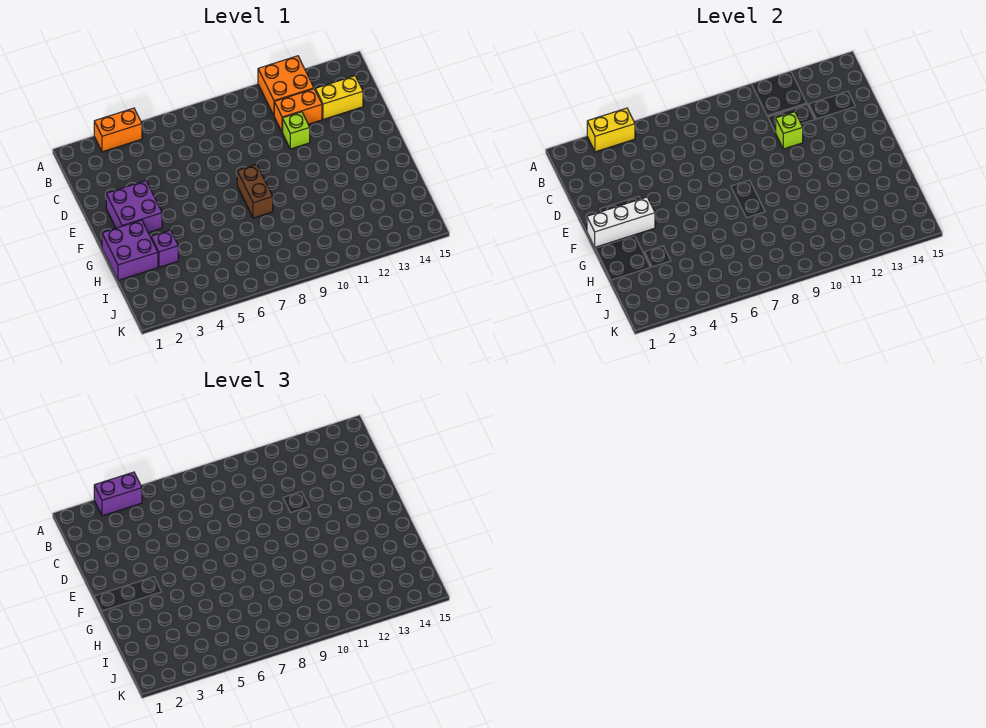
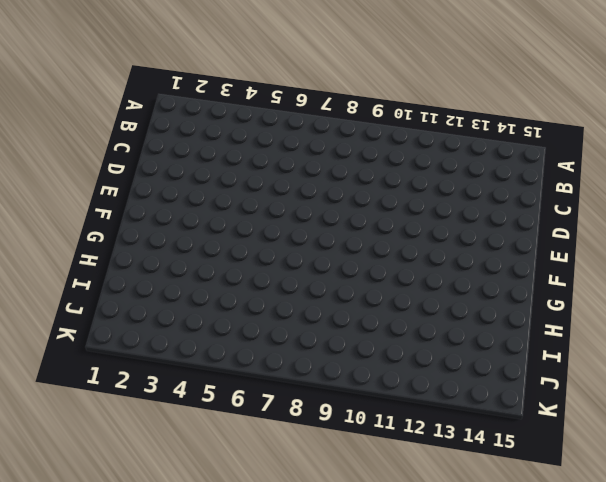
none -> orange brick A3:A4 level 1
none -> orange brick A11:B12 level 1
none -> orange brick C11:C12 level 1

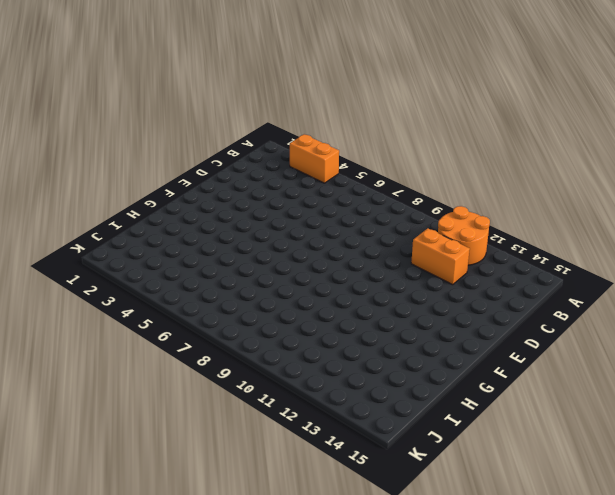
orange round brick A11:B12 level 1 -> orange brick A11:B12 level 1
none -> yellow brick C13:C14 level 1
none -> lime brick D11 level 1
none -> purple brick E2:F3 level 1

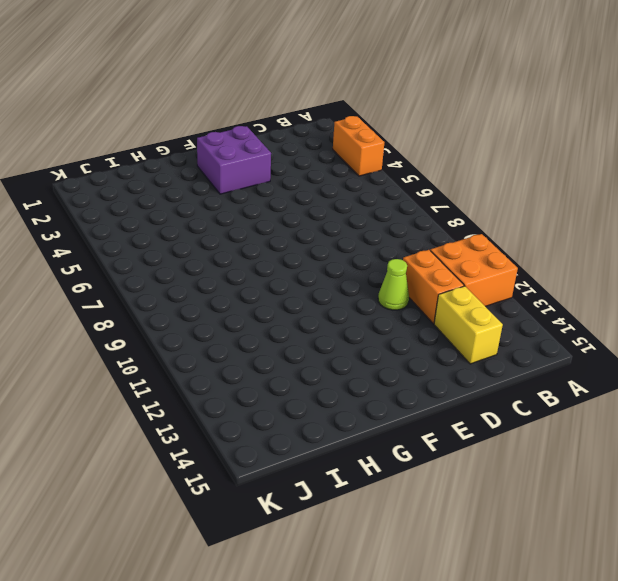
lime cone D11 level 1 -> lime brick D11 level 1
none -> brown brick F8:G8 level 1
none -> purple brick G1:H2 level 1
none -> purple brick H3 level 1

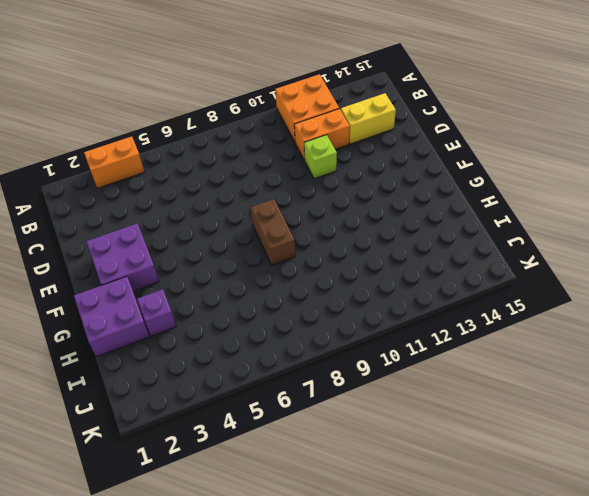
none -> yellow brick A3:A4 level 2
none -> lime brick D11 level 2
none -> white brick F1:F3 level 2

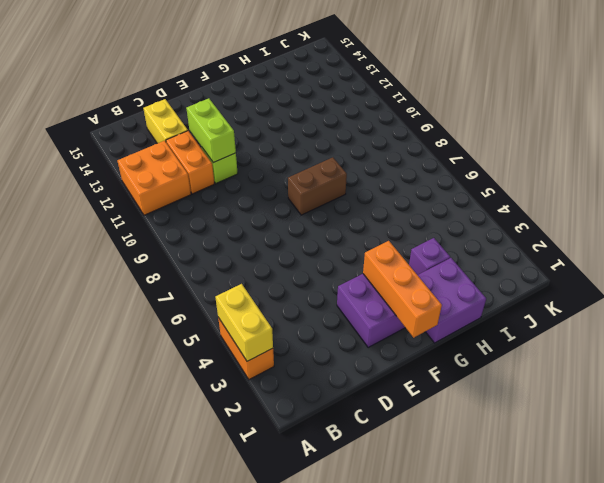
lime brick D11:D12 level 2 -> lime brick D11 level 2
orange brick F1:F3 level 2 -> white brick F1:F3 level 2
none -> purple brick A3:A4 level 3

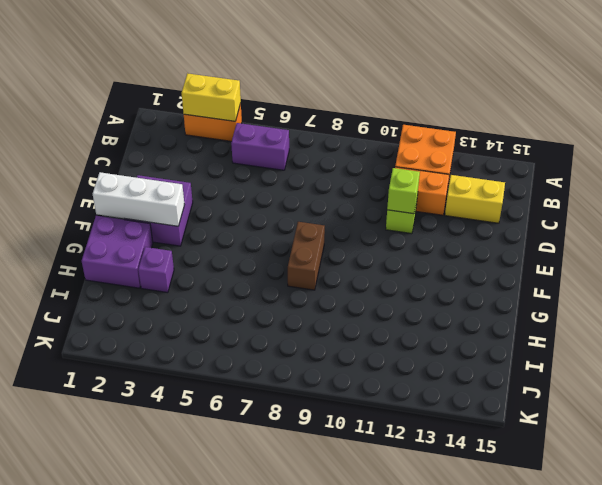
purple brick B5:B6 level 1 -> purple brick A3:A4 level 3

